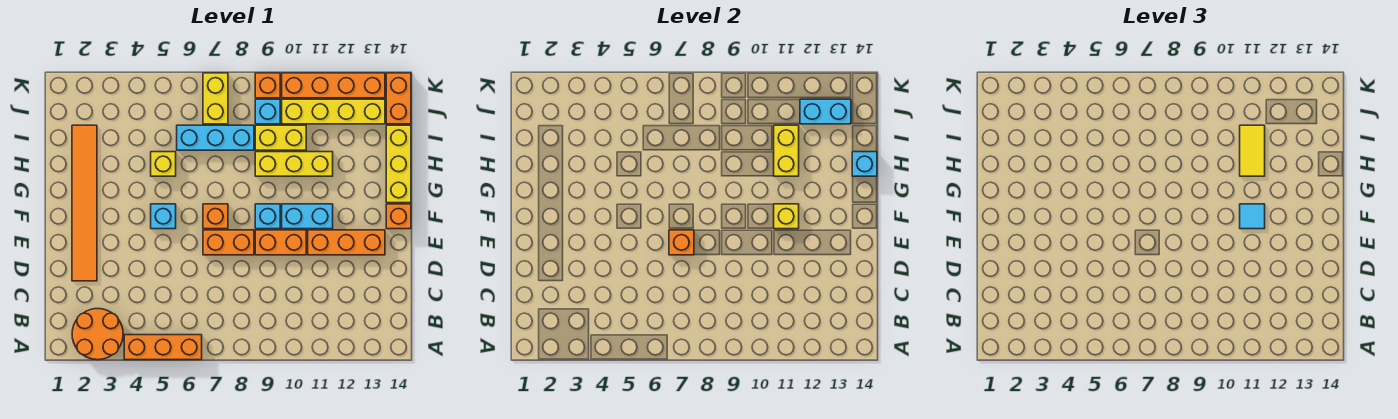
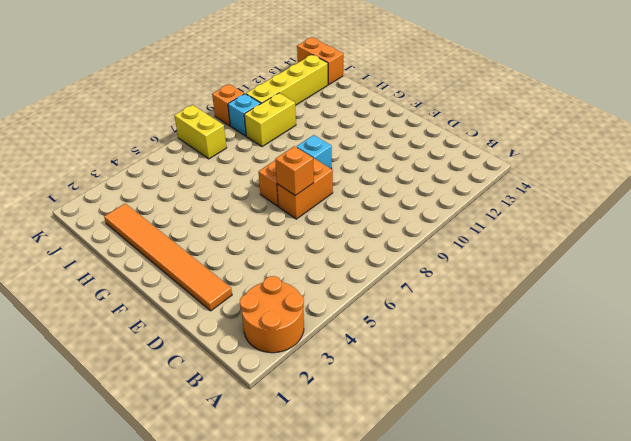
none -> orange brick A4:A6 level 1
none -> orange brick E9:E10 level 1
none -> orange brick E11:E13 level 1

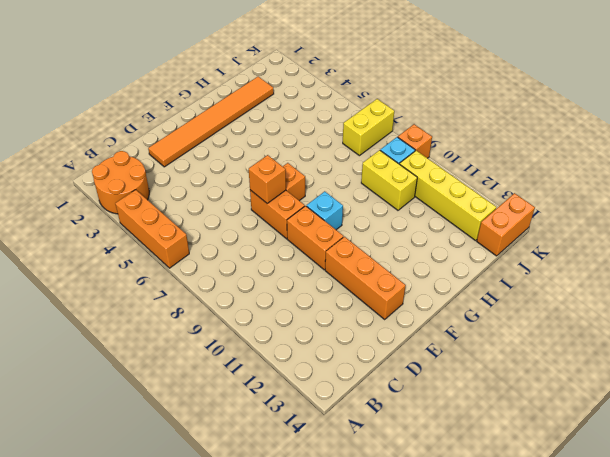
none -> cyan brick F5 level 1
none -> cyan brick F10:F11 level 1
none -> orange brick F14 level 1

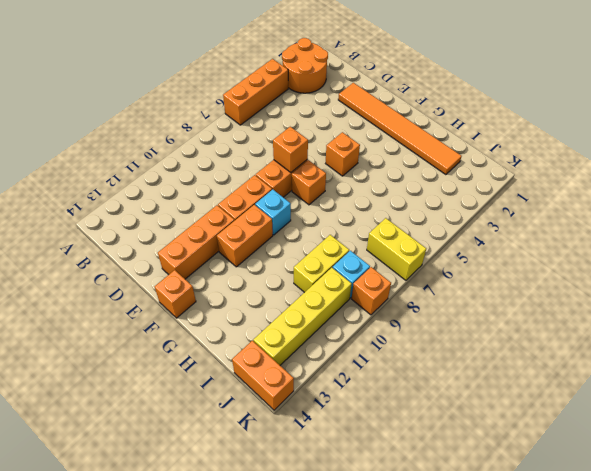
orange brick F5 level 1 -> cyan brick F5 level 1
orange brick F10:F11 level 1 -> cyan brick F10:F11 level 1
none -> yellow brick G14:I14 level 1
none -> yellow brick H5 level 1
none -> yellow brick H9:H11 level 1

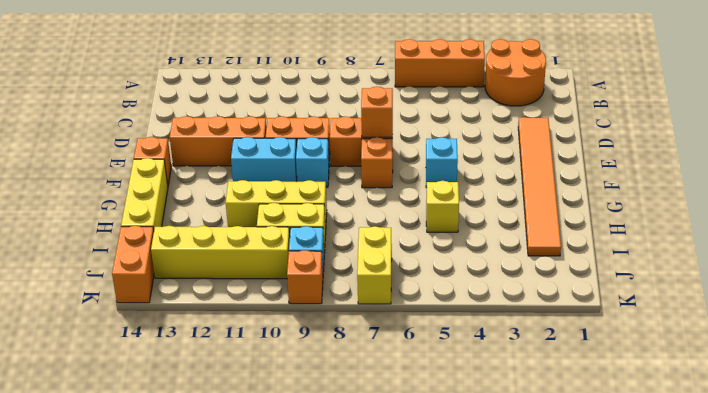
none -> cyan brick I6:I8 level 1
none -> orange brick K10:K13 level 1
none -> yellow brick F11 level 2

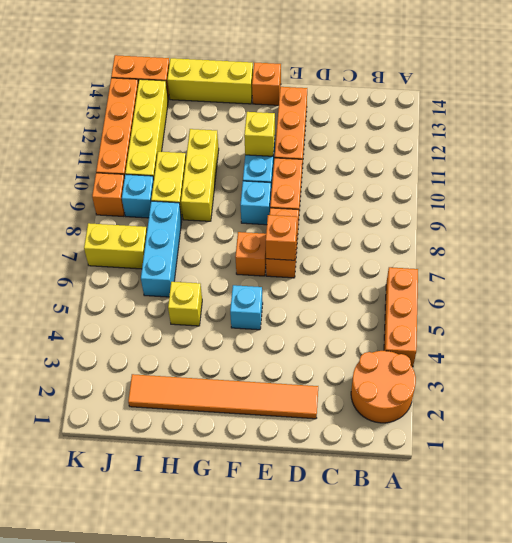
none -> yellow brick H11:I11 level 2
none -> cyan brick H14 level 2
none -> cyan brick J12:J13 level 2

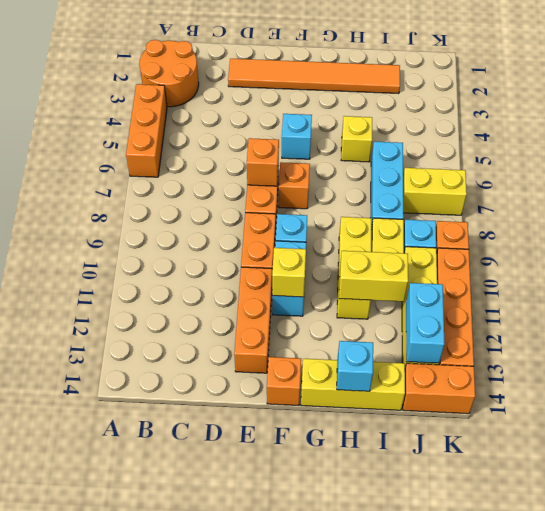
none -> cyan tile F11 level 3
none -> yellow tile H11:I11 level 3

